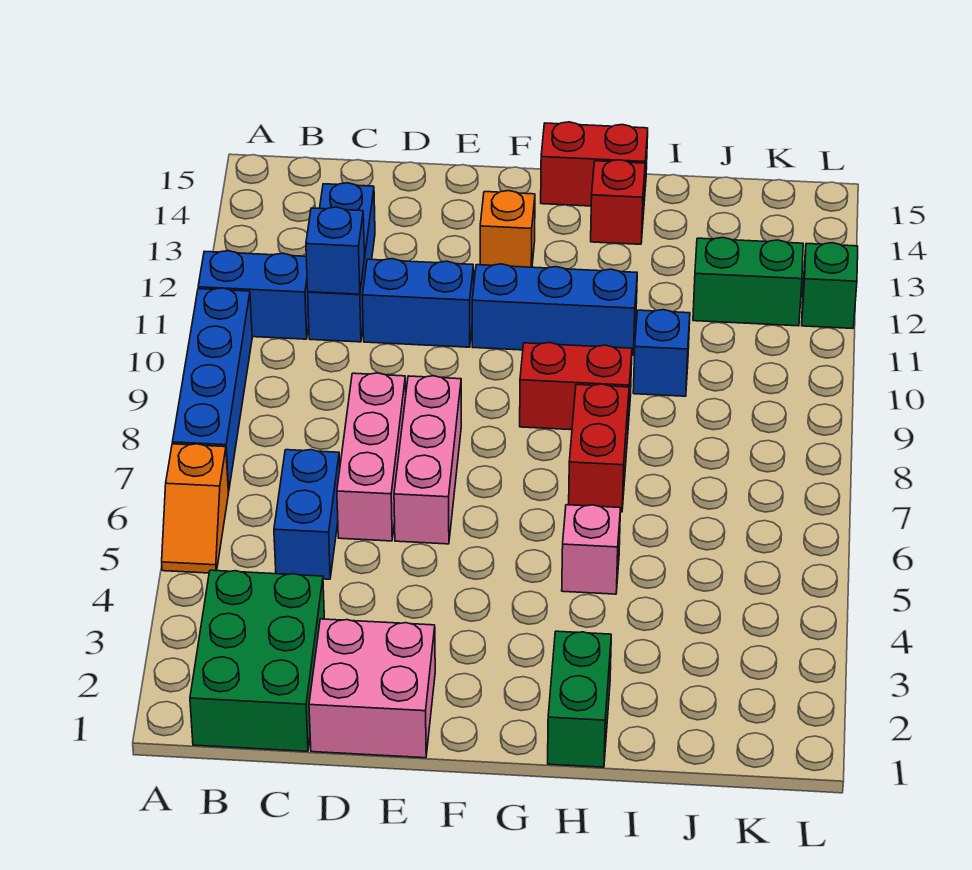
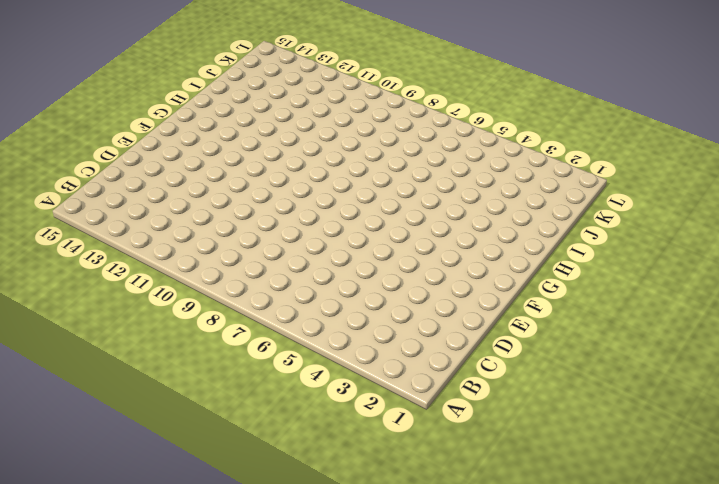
none -> orange slope A5:A6 level 1 top 6
none -> blue brick A7:A10 level 1
none -> blue brick A11:B11 level 1

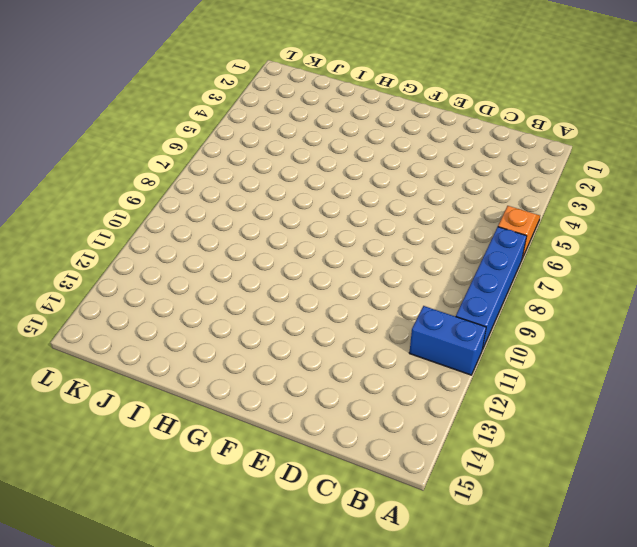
none -> green brick B1:C3 level 1
none -> blue brick C5:C6 level 1
none -> blue brick C11:C13 level 1

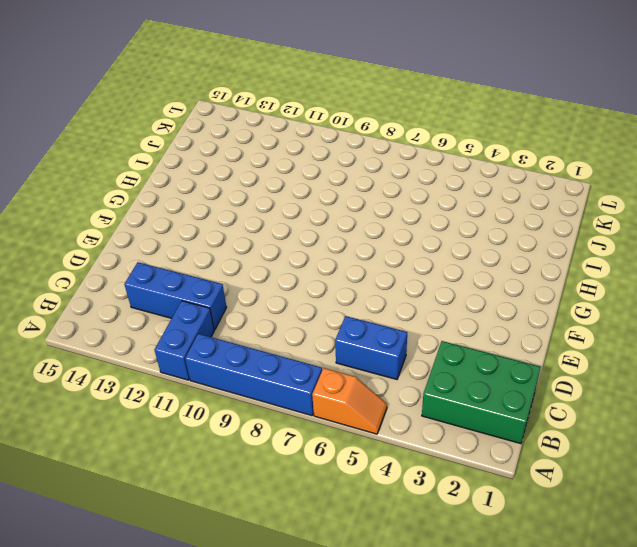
none -> pink brick D1:E2 level 1
none -> pink brick D6:D8 level 1
none -> blue brick D11:E11 level 1

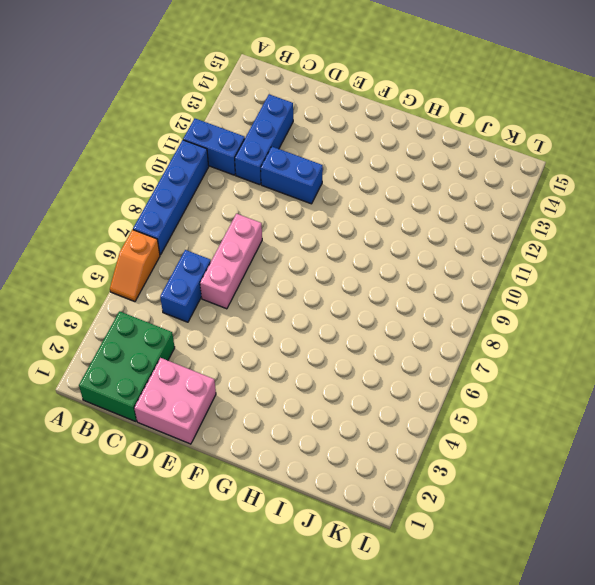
none -> pink brick E6:E8 level 1
none -> blue brick F11:H11 level 1
none -> orange brick F13 level 1

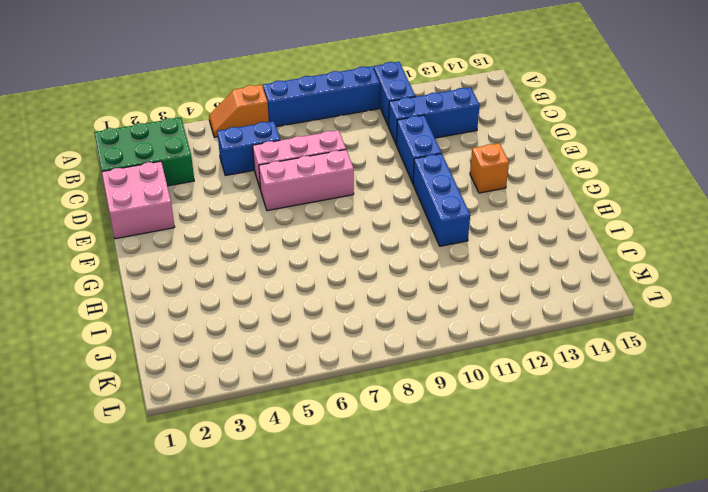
none -> red brick G9:H9 level 1
none -> red brick G15:H15 level 1
none -> green brick H1:H2 level 1

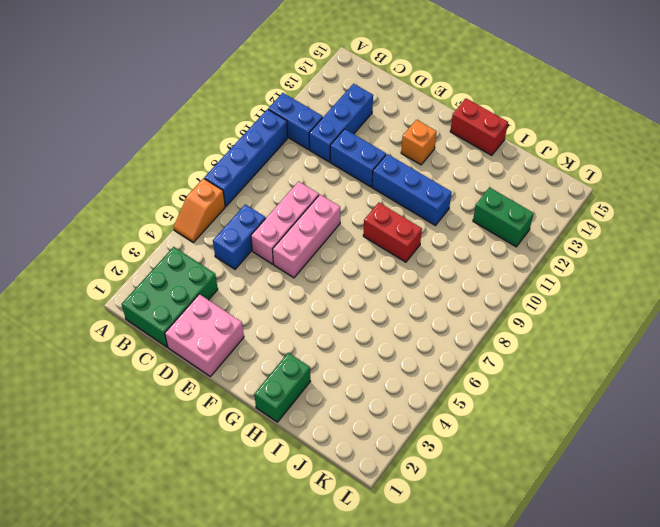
none -> pink brick H5 level 1
none -> red brick H7:H8 level 1
none -> red brick H14 level 1

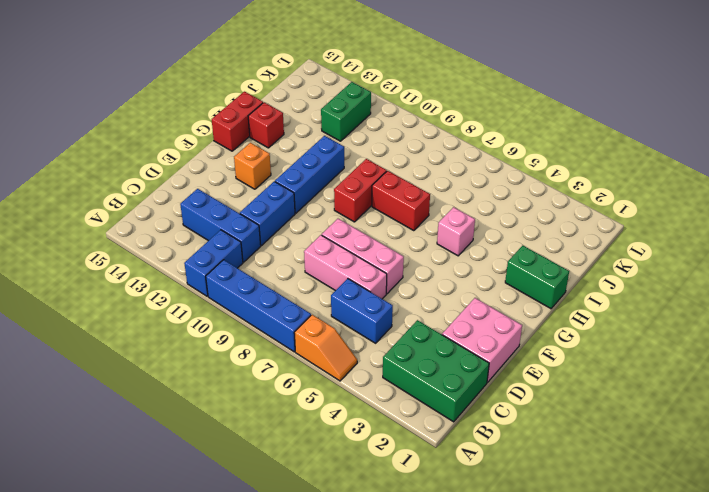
none -> blue brick I10 level 1
none -> green brick L12 level 1
none -> blue brick C11 level 2

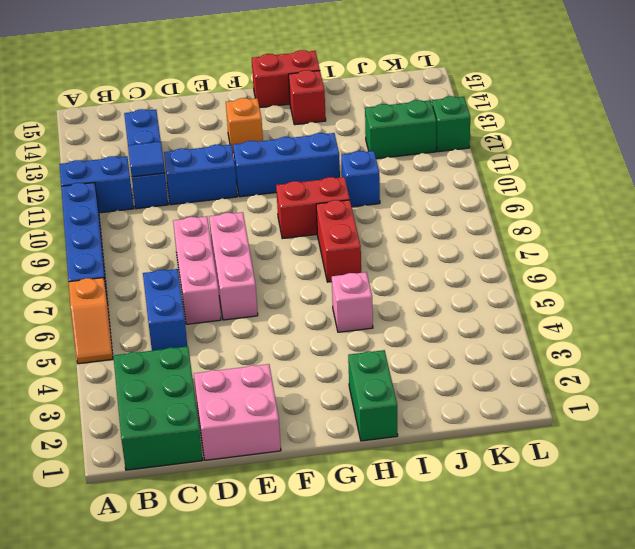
blue tile C11 level 2 -> blue brick C11 level 2

